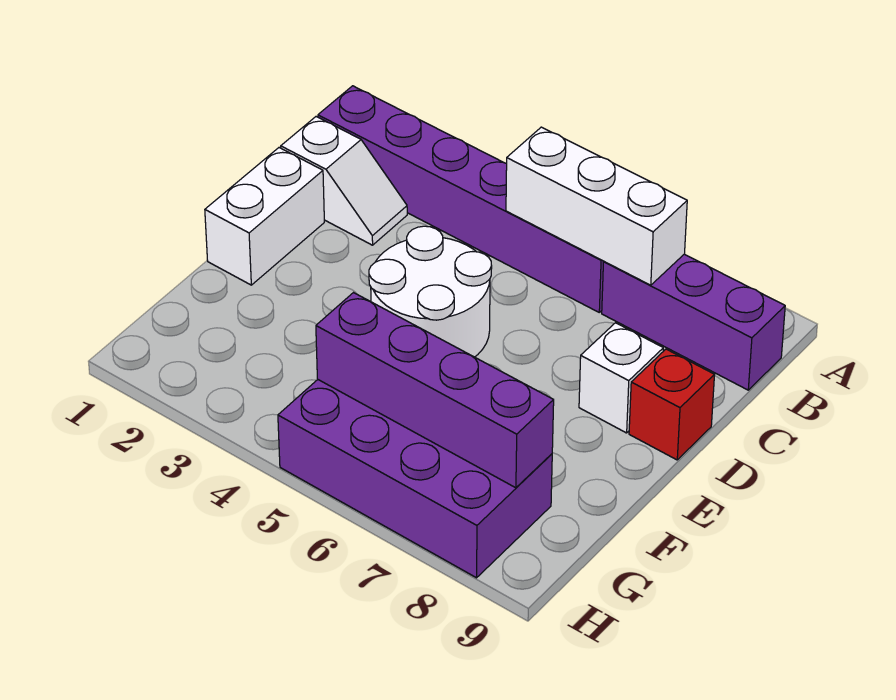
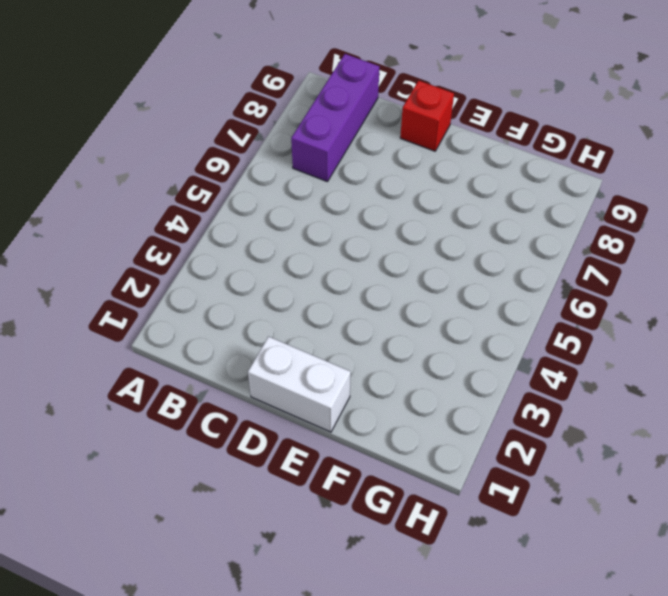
none -> purple brick B1:B6 level 1
none -> white slope C1:C2 level 1 top 1

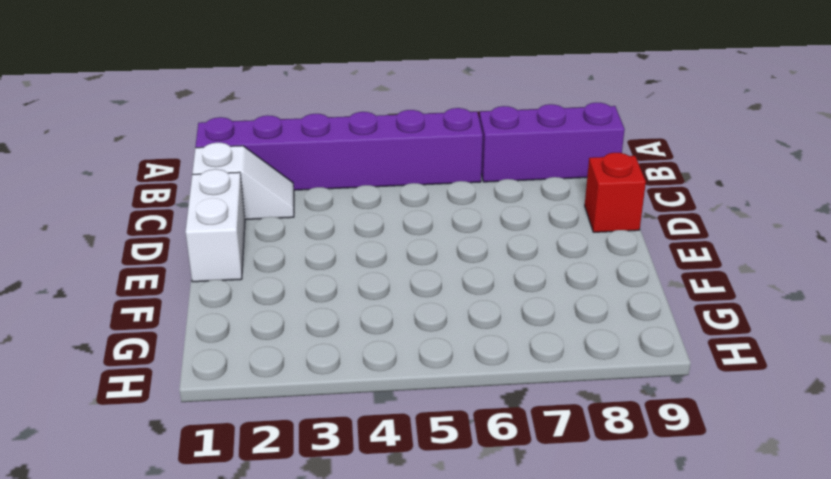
none -> white round brick D4:E5 level 1
none -> white brick D8 level 1

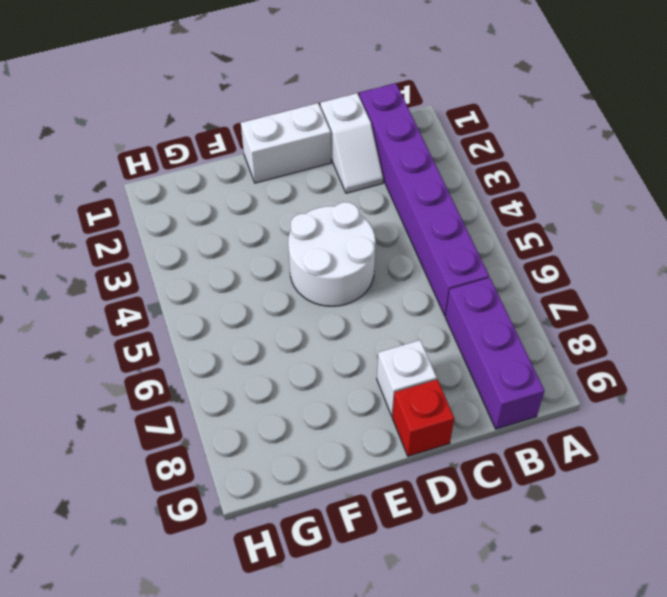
none -> purple brick G5:H8 level 1
none -> white brick B5:B7 level 2

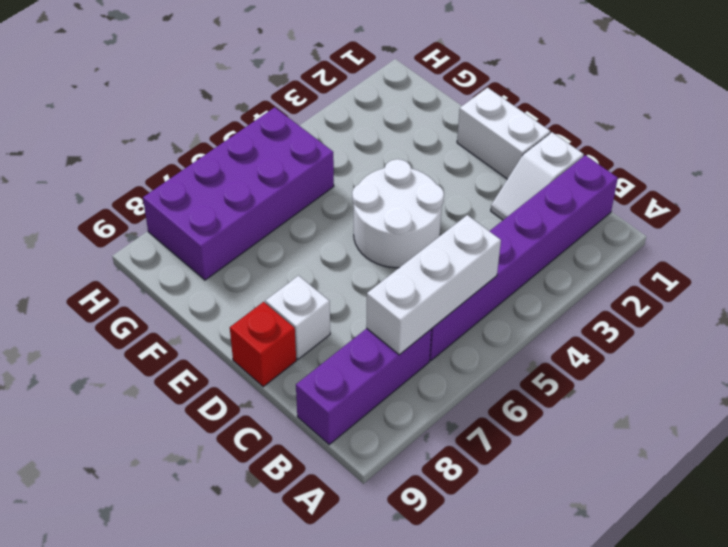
none -> purple brick G5:G8 level 2

